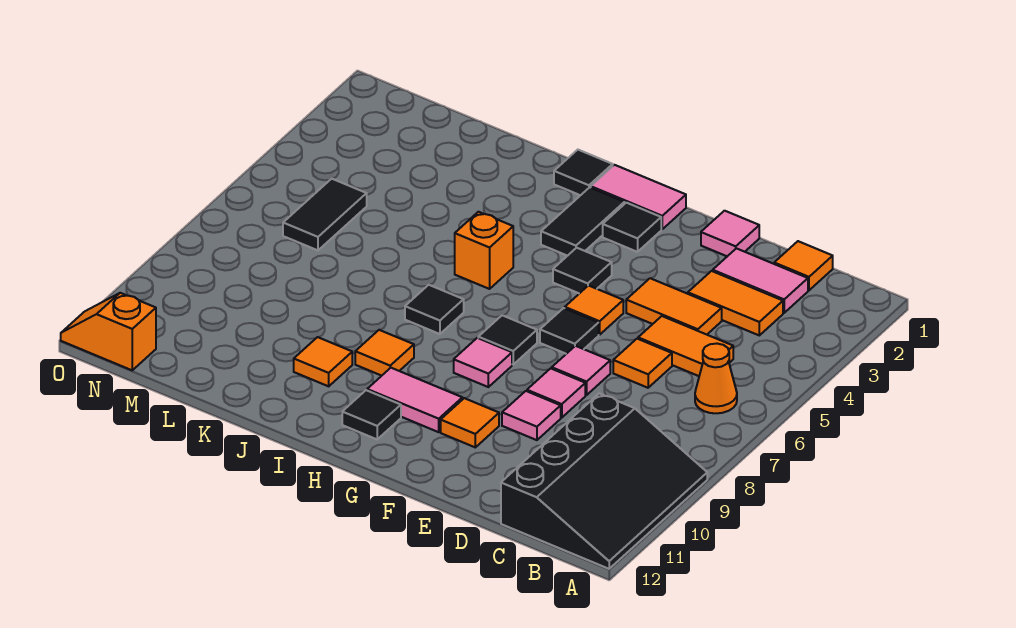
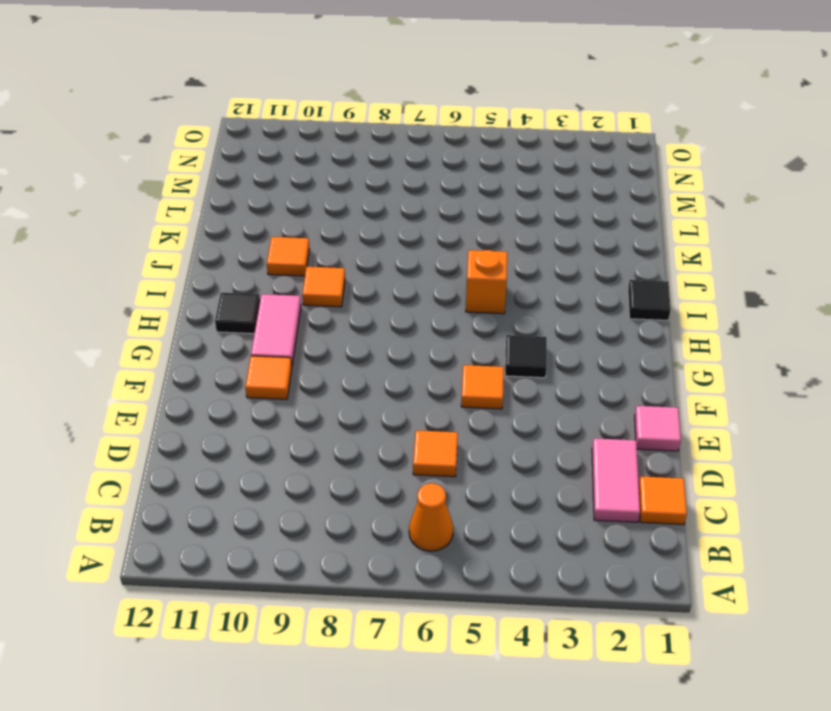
none -> black slope A9:C12 level 1 top C
none -> orange tile C3:D3 level 1
none -> orange tile C5:D5 level 1
none -> orange tile D4:E4 level 1

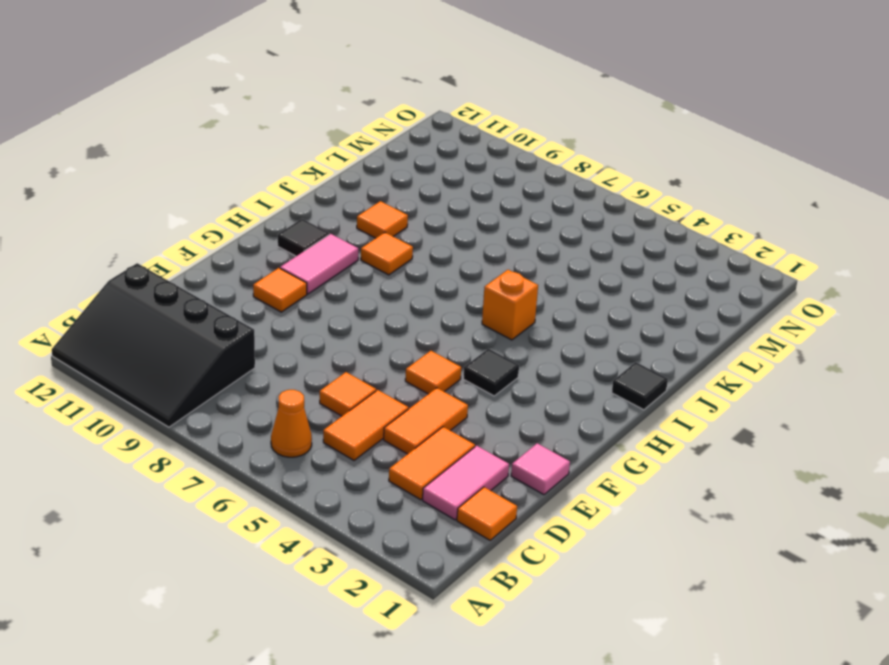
none -> pink tile E7 level 1
none -> pink tile E8 level 1
none -> pink tile E9 level 1
none -> black tile F6 level 1

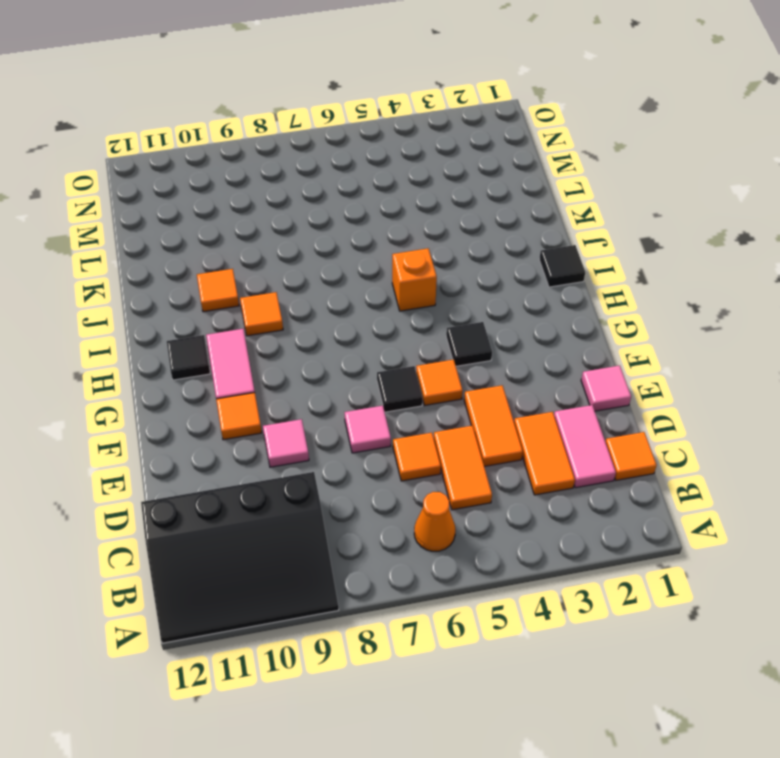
none -> pink tile E8 level 1
none -> pink tile G1:H1 level 1
none -> black tile G2 level 1
none -> black tile G7 level 1

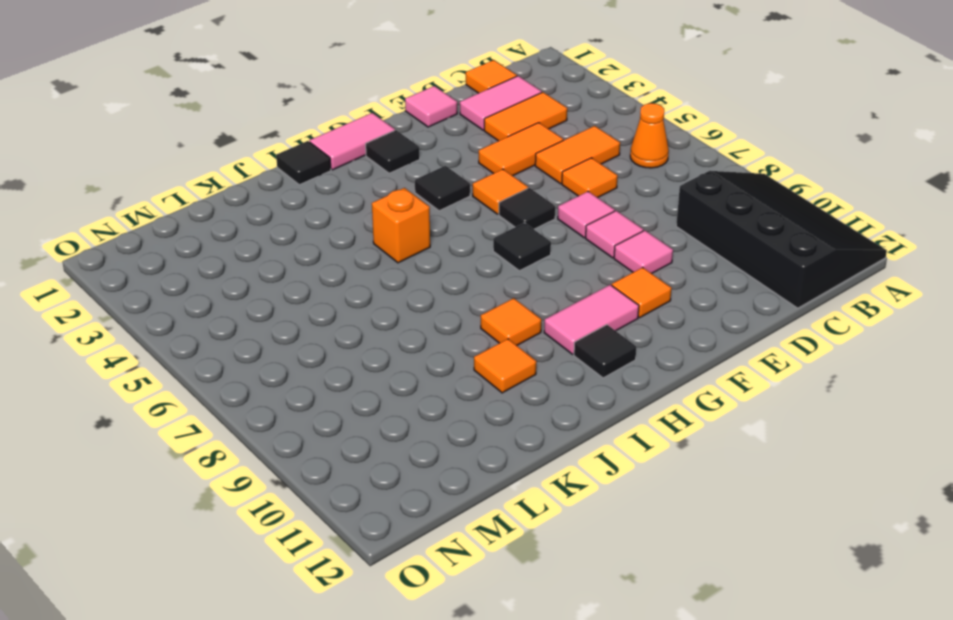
none -> pink tile G8 level 1
none -> black tile H2:H3 level 1
none -> black tile I7 level 1
none -> black tile M5:M6 level 1

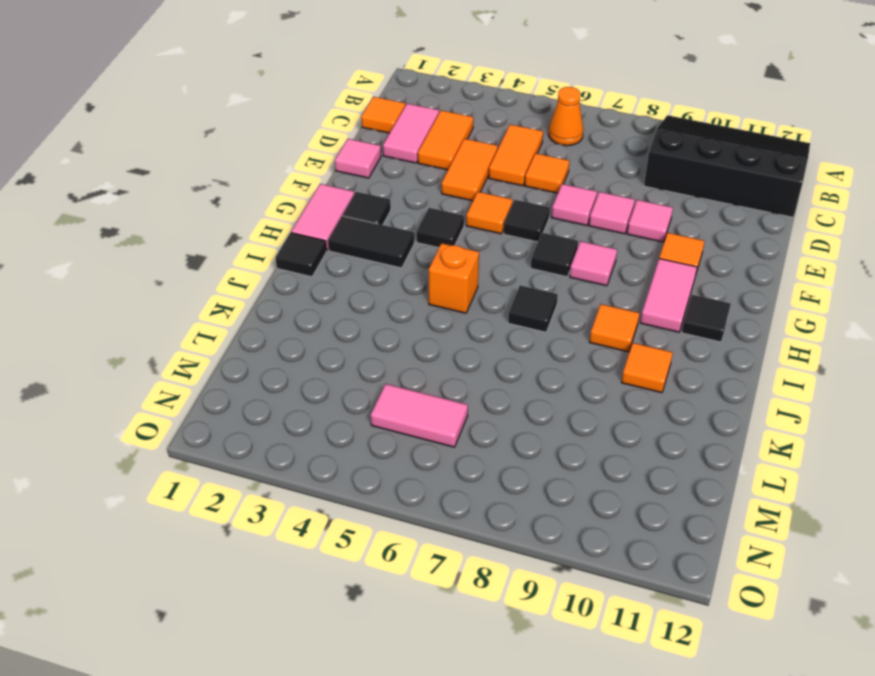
pink tile M5:M6 level 1 -> black tile M5:M6 level 1
none -> orange slope N12:O12 level 1 top N

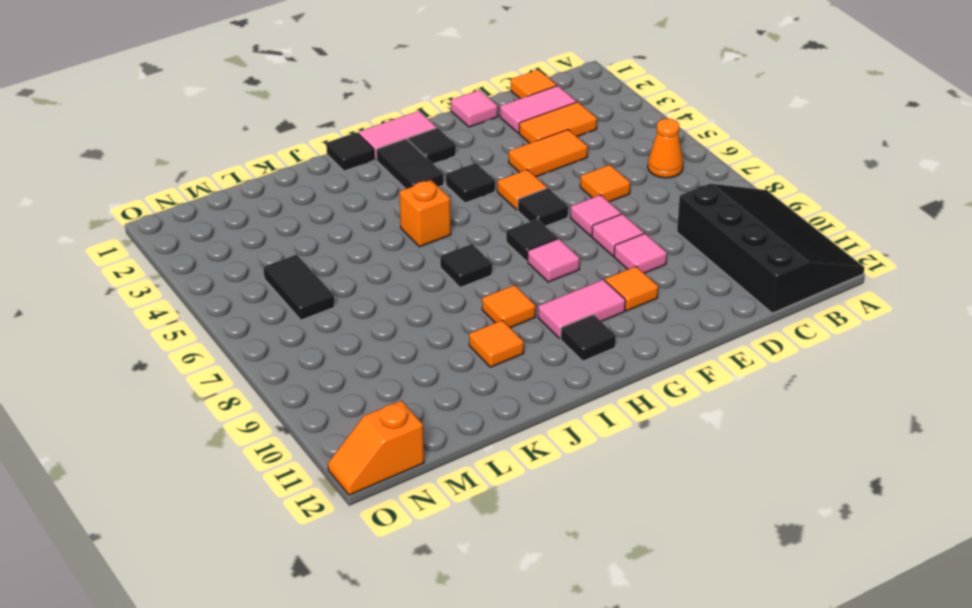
none -> orange tile C5:D5 level 1

